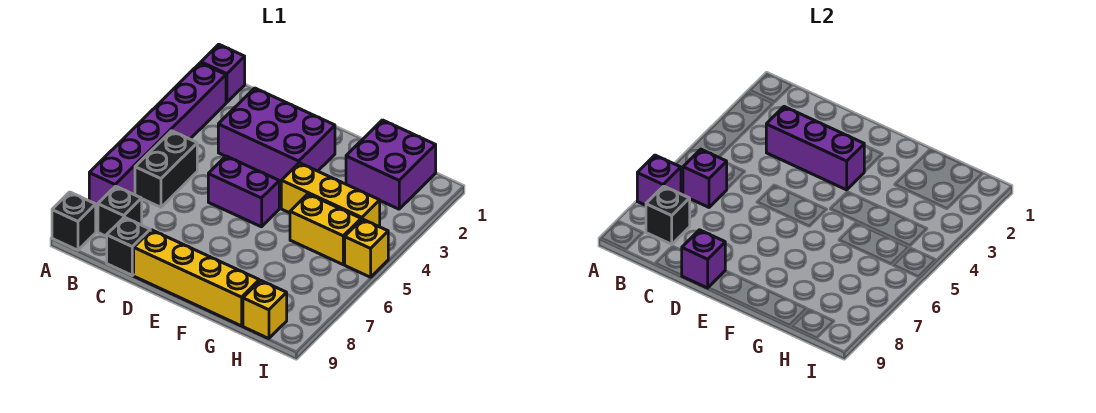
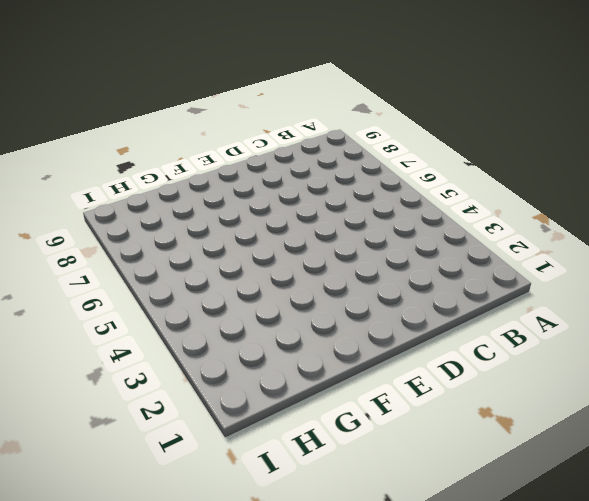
none -> purple brick A1 level 1
none -> purple brick A2:A7 level 1
none -> black brick A9 level 1

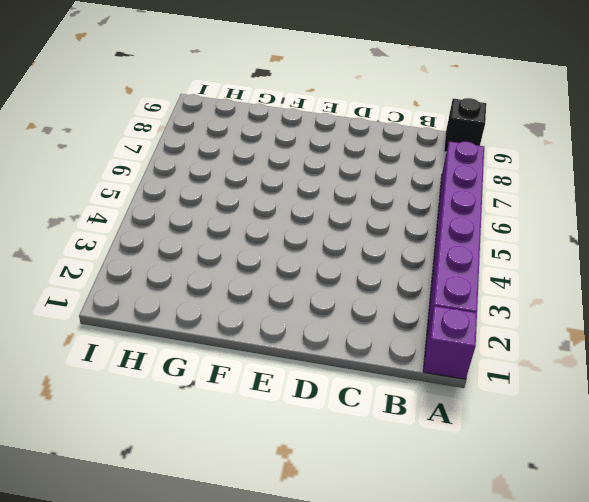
none -> black brick B5:B6 level 1
none -> black brick B8 level 1
none -> purple brick C2:E3 level 1

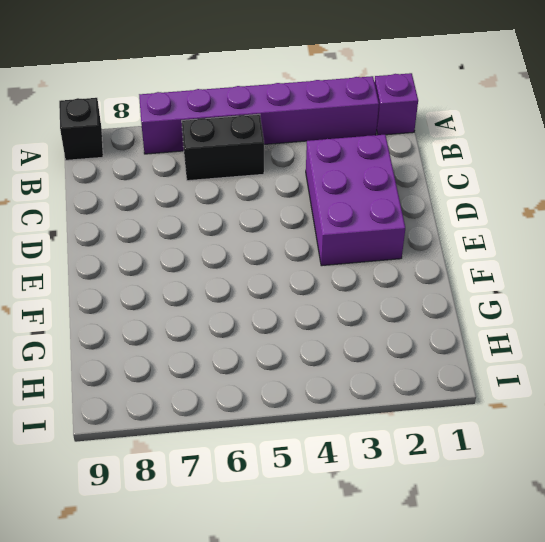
none -> black brick B8 level 1
none -> black brick C9 level 1
none -> purple brick D5:E5 level 1

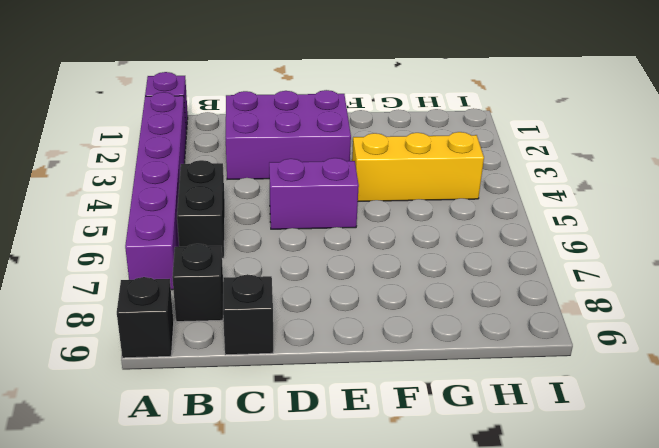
none -> yellow brick D9:G9 level 1
none -> purple brick G1:H2 level 1
none -> yellow brick G5:H5 level 1

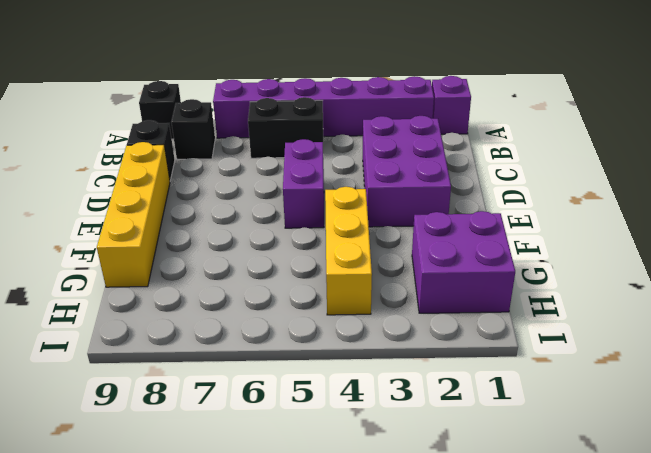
none -> yellow brick G5:H5 level 1
none -> yellow brick H9 level 1
none -> yellow brick I5 level 1

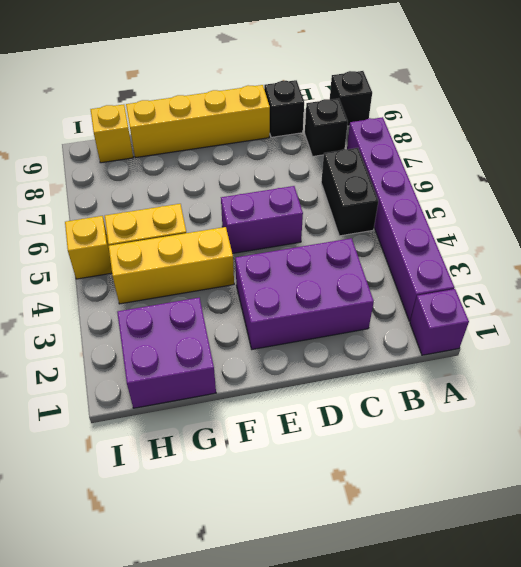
none -> purple brick A7 level 2
none -> purple brick B6 level 2
none -> black brick B8 level 2

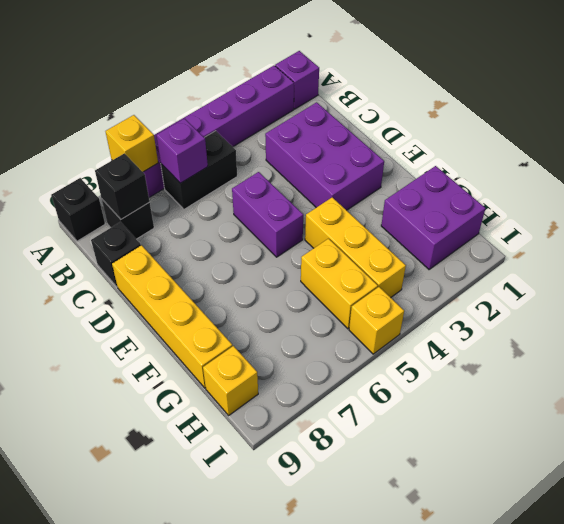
yellow brick A7 level 2 -> purple brick A7 level 2
none -> purple brick C3:E3 level 2
none -> purple brick D9 level 2

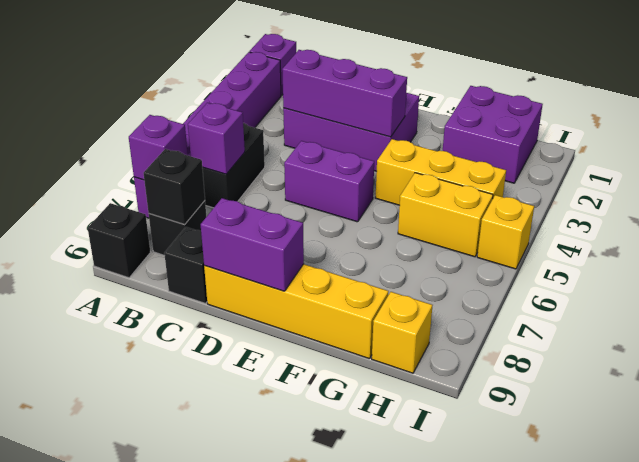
purple brick D9:E9 level 2 -> purple brick D9 level 2

